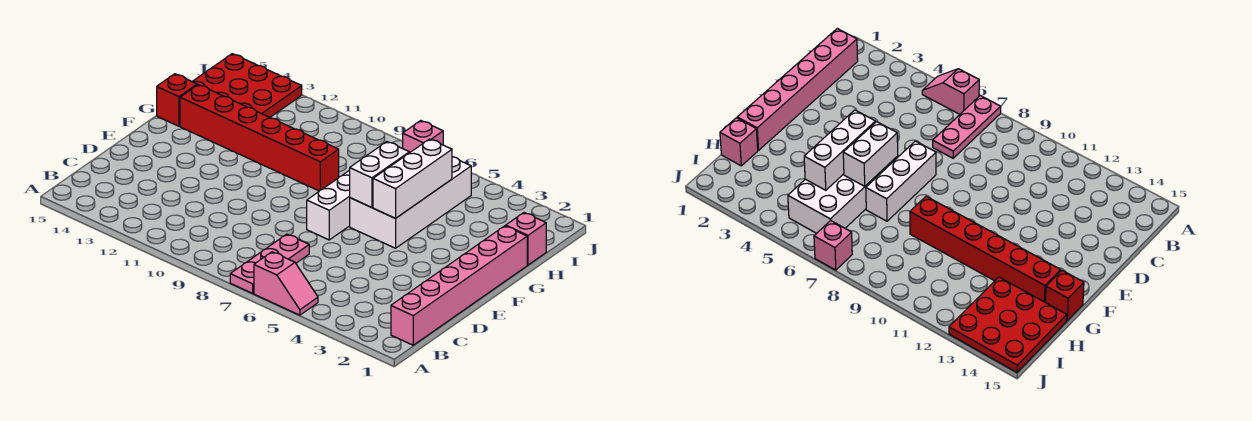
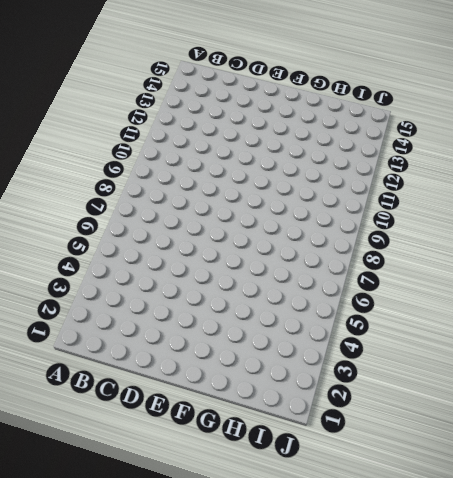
none -> pink slope A5:A6 level 1 top 6
none -> pink plate A7:C7 level 1
none -> pink brick B1:G1 level 1

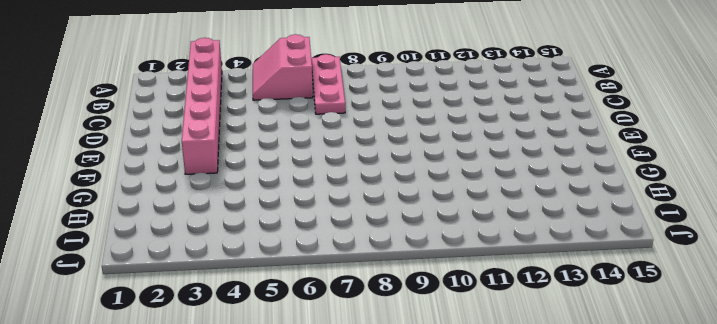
pink brick A3:F3 level 1 -> pink brick B1:G1 level 1
pink slope A5:B6 level 1 top 6 -> pink slope A5:A6 level 1 top 6
none -> white brick E7:G7 level 1
none -> white brick F5:I6 level 1
none -> red brick G9:G14 level 1

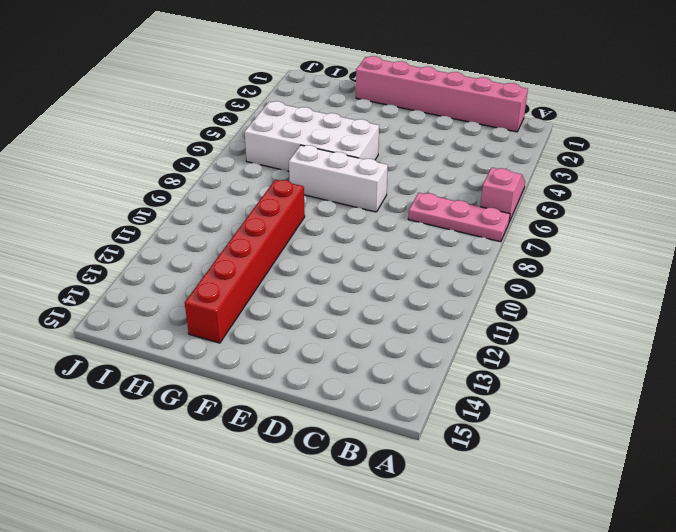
none -> red brick G15 level 1
none -> pink brick H1 level 1
none -> red plate H13:J15 level 1

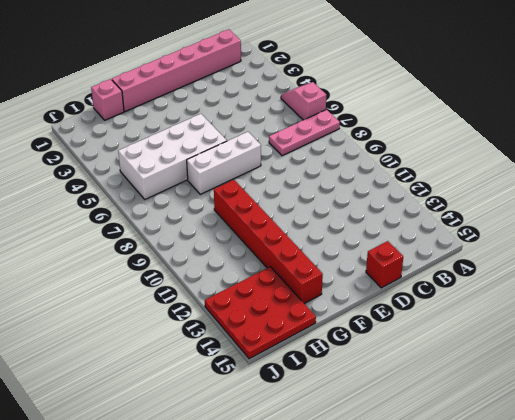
red brick D15 level 1 -> red brick G15 level 1
none -> pink brick J7 level 1
none -> white brick F5:H5 level 2
none -> white brick F6:G6 level 2

